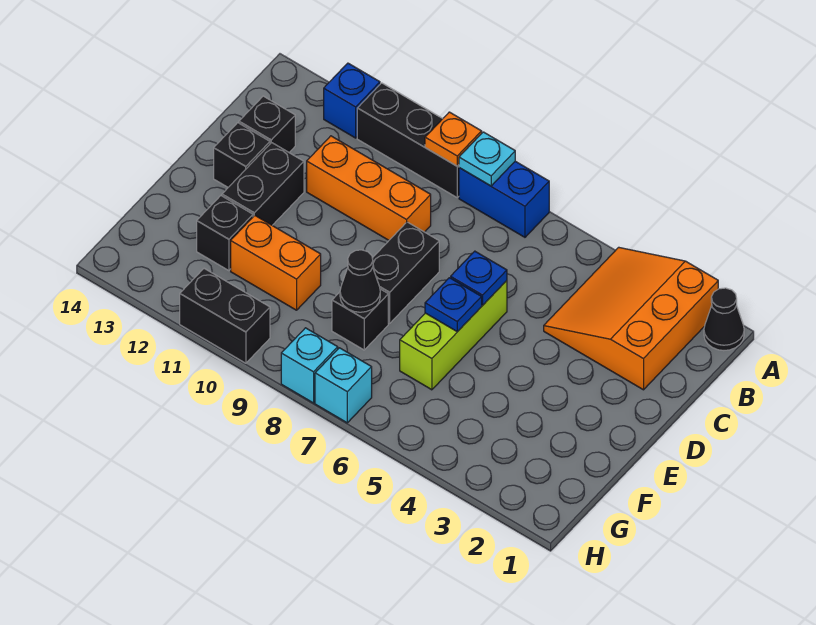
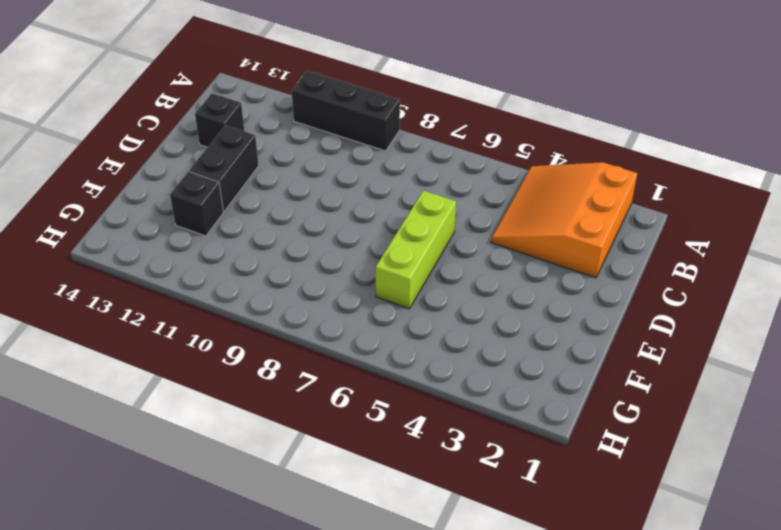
none -> black cone A1 level 1
none -> blue brick A7:A8 level 1
none -> blue brick A12 level 1

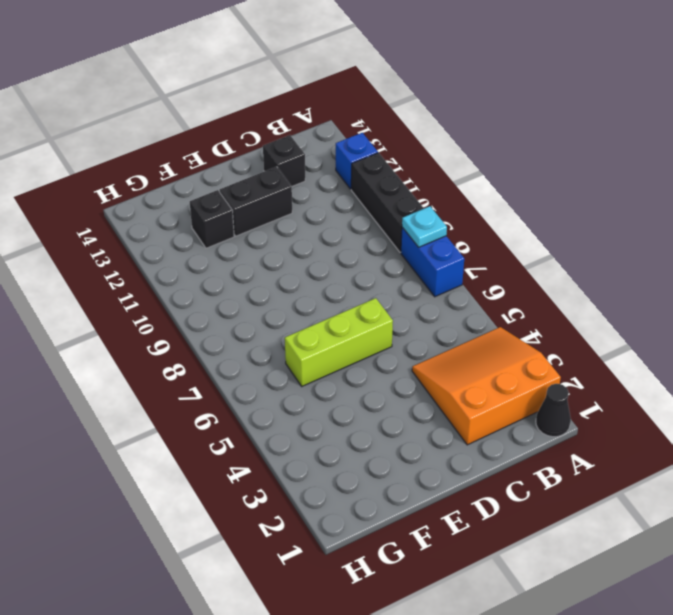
none -> orange brick C9:C11 level 1
none -> black brick D8:E8 level 1
none -> black brick D13 level 1

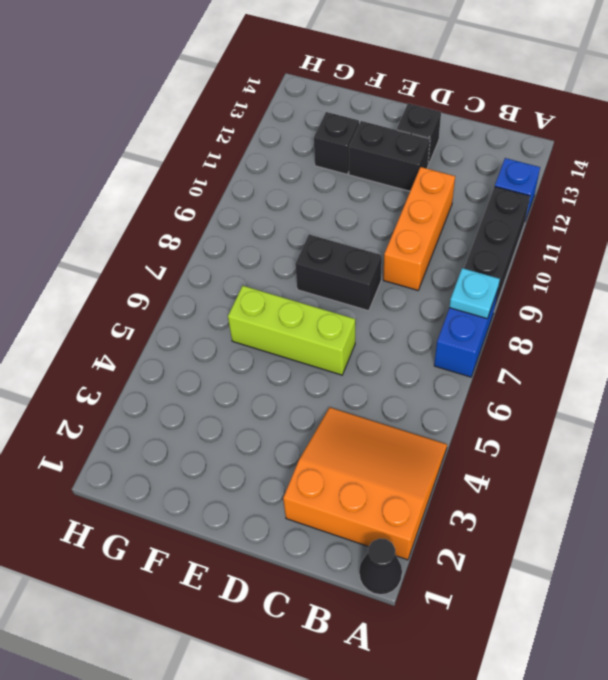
none -> black brick C13 level 1
none -> black brick F8 level 1
none -> orange brick F10:F11 level 1

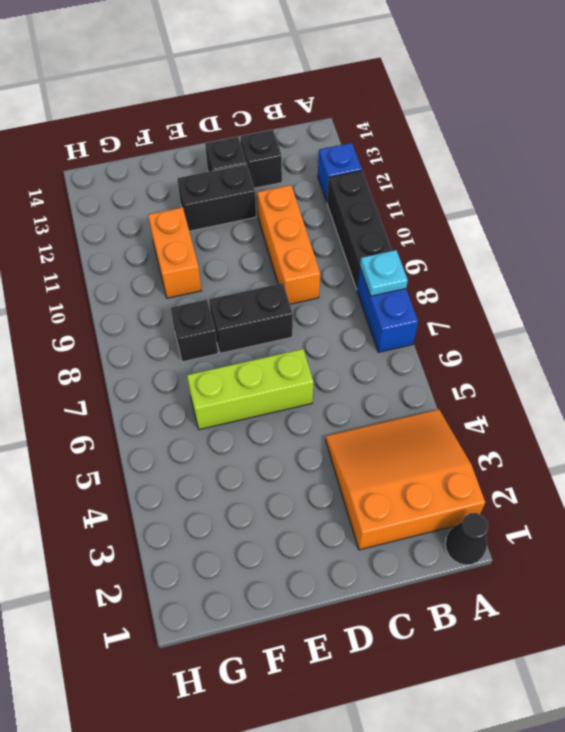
none -> black brick F12 level 1
none -> cyan brick H7 level 1
none -> cyan brick H8 level 1

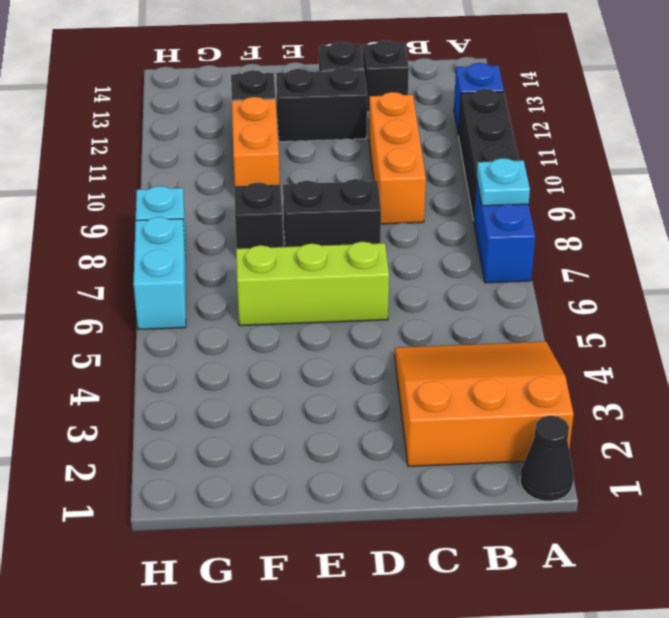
cyan brick H6:H7 level 1 -> cyan brick H7 level 1
none -> black brick H10:H11 level 1
none -> orange plate A9 level 2
none -> blue plate D6 level 2

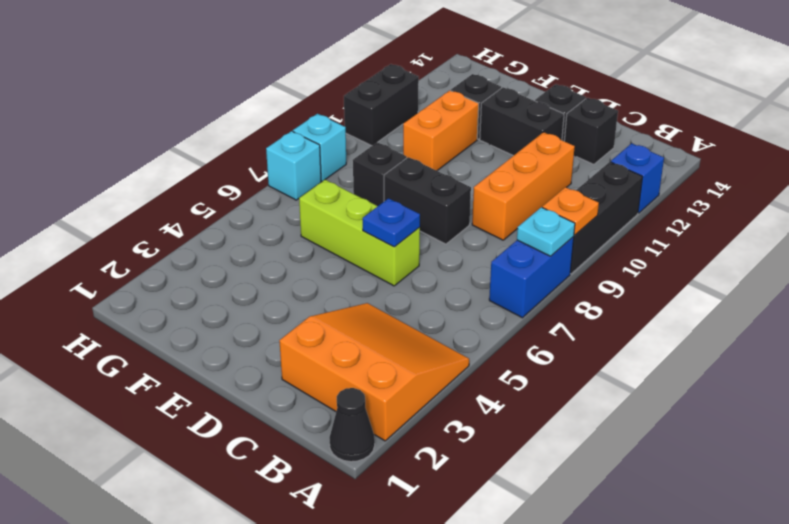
none -> blue plate E6 level 2
none -> black cone F8 level 2

